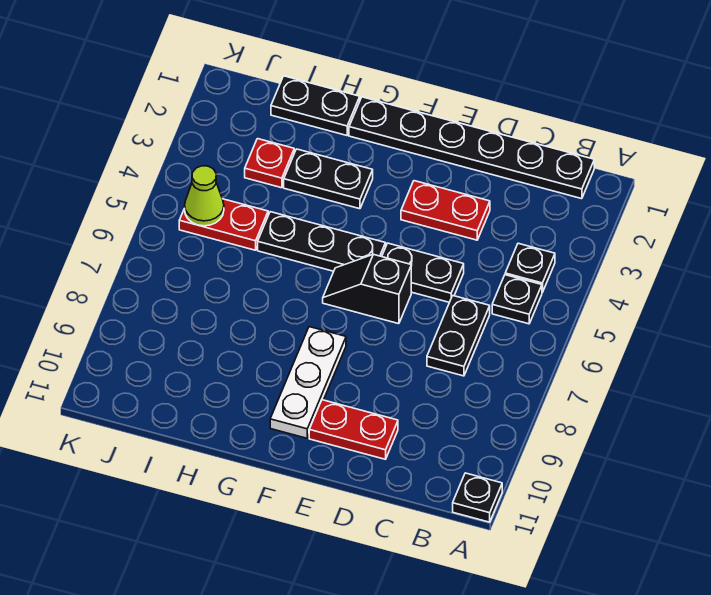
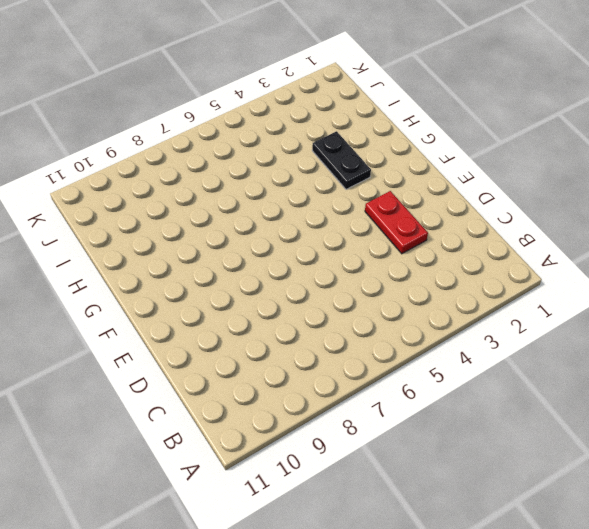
none -> black plate A11 level 1
none -> black plate B1:G1 level 1
none -> black plate B4 level 1

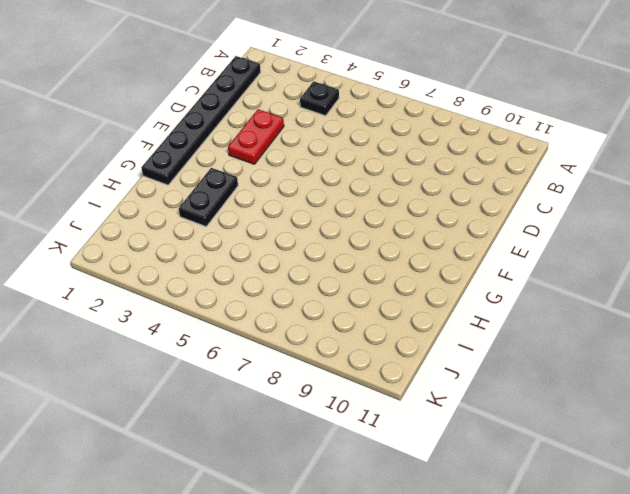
none -> black plate A11 level 1
none -> black plate B5 level 1
none -> black plate C6:C7 level 1

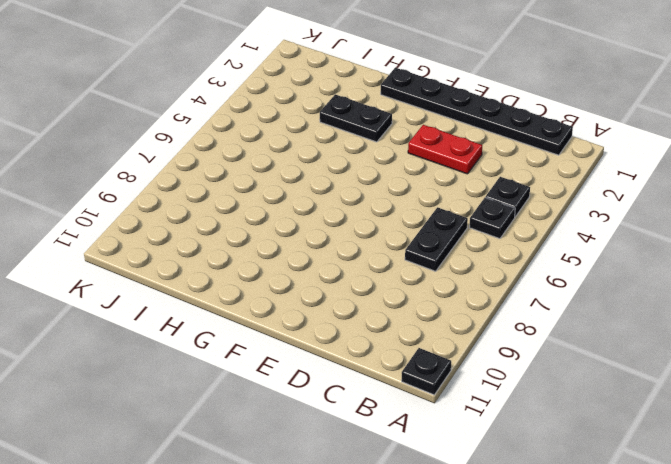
none -> black plate D5:E5 level 1
none -> red plate D10:E10 level 1
none -> black slope E6:F6 level 1 top E

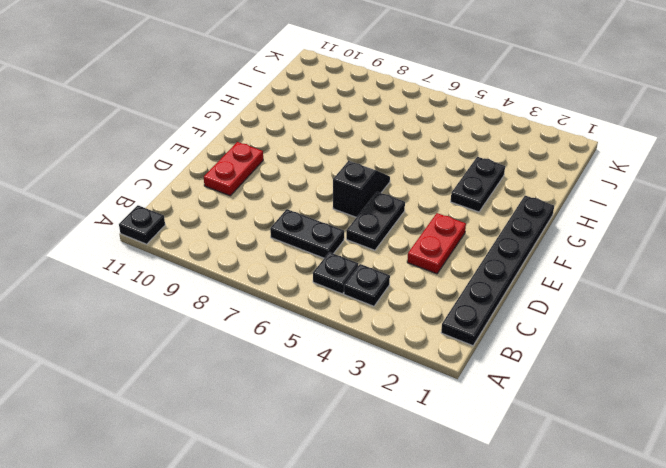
none -> black plate F5:H5 level 1
none -> white plate F8:F10 level 1
none -> black plate H1:I1 level 1

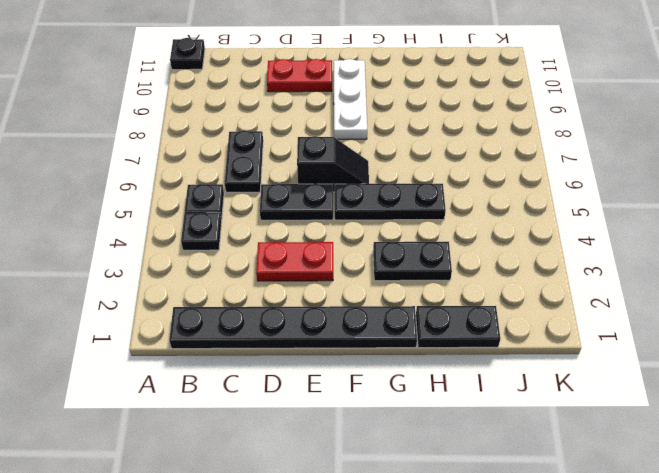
none -> red plate I3 level 1
none -> red plate I5:J5 level 1
none -> lime cone J5 level 2

